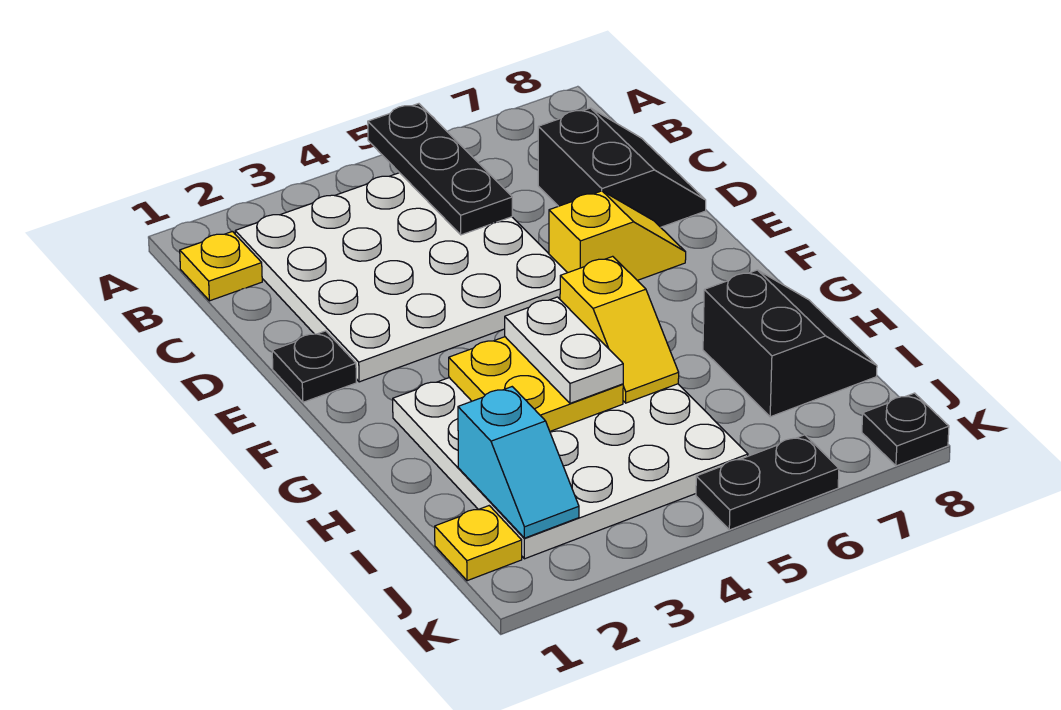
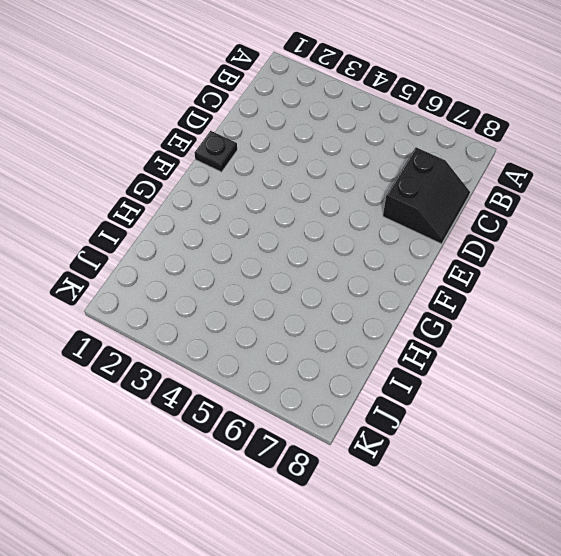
none -> yellow plate B1 level 1
none -> white plate B2:E5 level 1
none -> yellow slope E6:E7 level 1 top 6

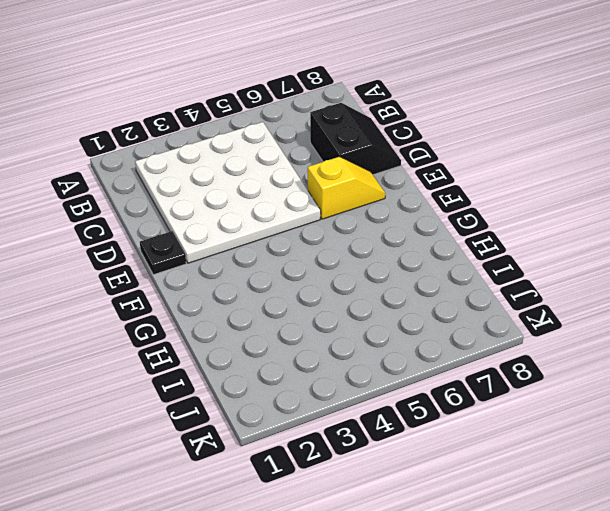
none -> yellow plate B1 level 1
none -> white plate G2:J5 level 1
none -> black slope H7:I8 level 1 top 7

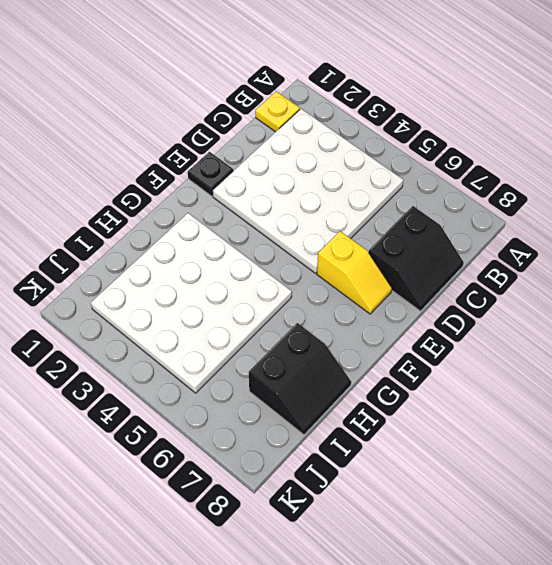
none -> yellow plate J1 level 1
none -> black plate K5:K6 level 1
none -> black plate K8 level 1

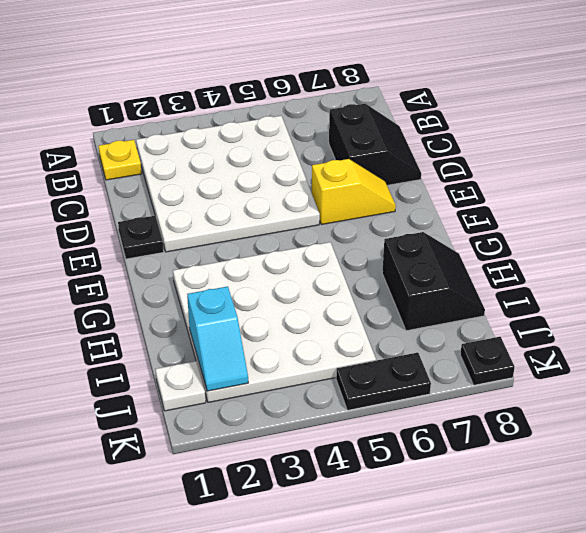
white plate J1 level 1 -> yellow plate J1 level 1
none -> black plate A5:C5 level 2
none -> yellow plate G3:H4 level 2
none -> yellow slope G5:H5 level 2 top G

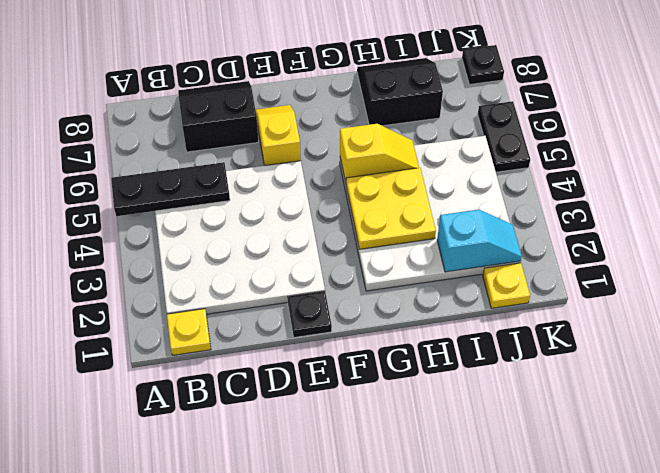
none -> white plate G4:H4 level 3

